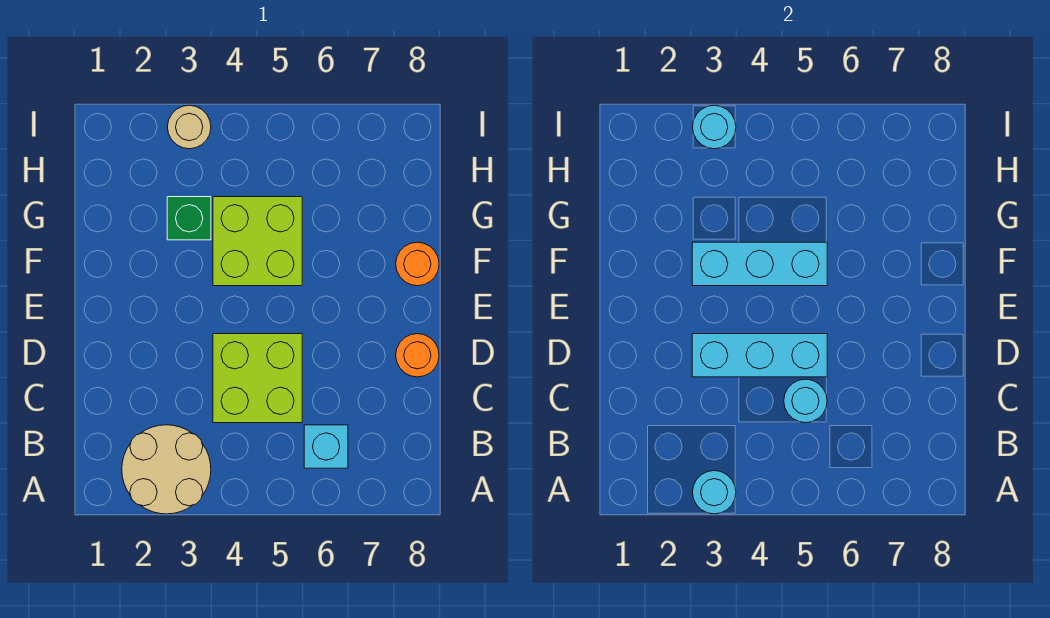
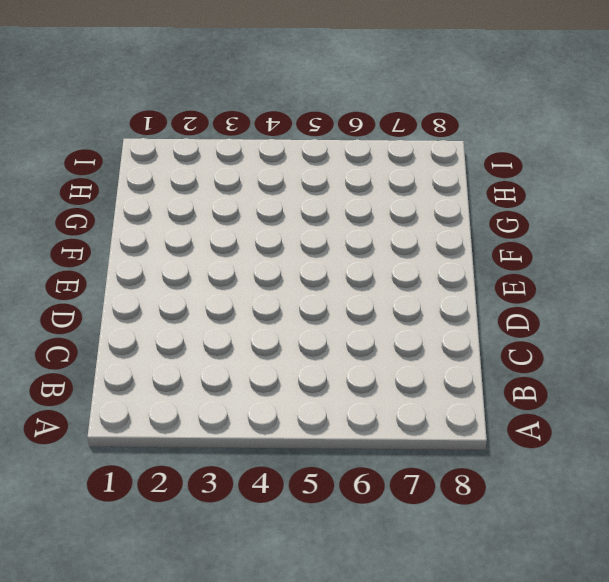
none -> tan round brick A2:B3 level 1
none -> cyan brick B6 level 1
none -> lime brick C4:D5 level 1

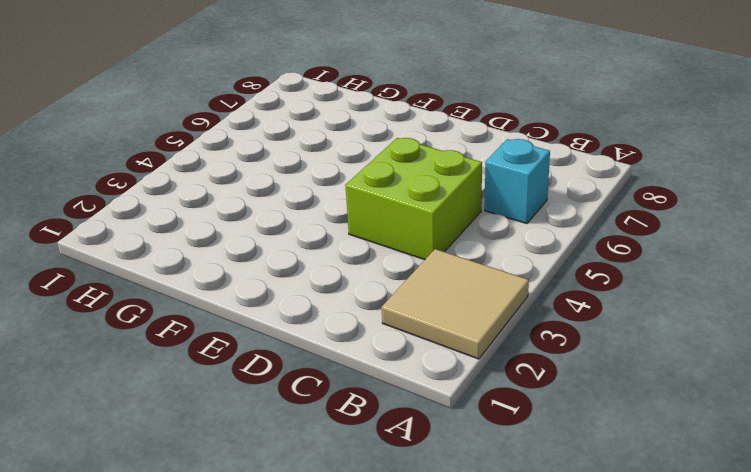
tan tile A2:B3 level 1 -> tan round brick A2:B3 level 1
none -> orange round brick D8 level 1
none -> lime brick F4:G5 level 1
none -> orange round brick F8 level 1

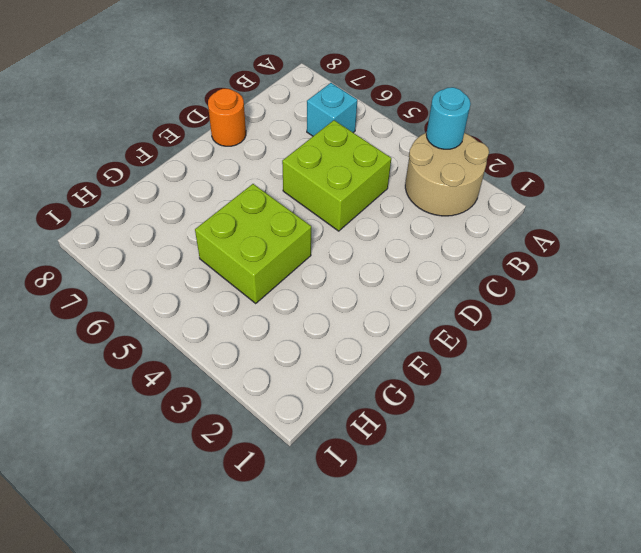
none -> orange round brick F8 level 1
none -> green brick G3 level 1
none -> tan round brick I3 level 1

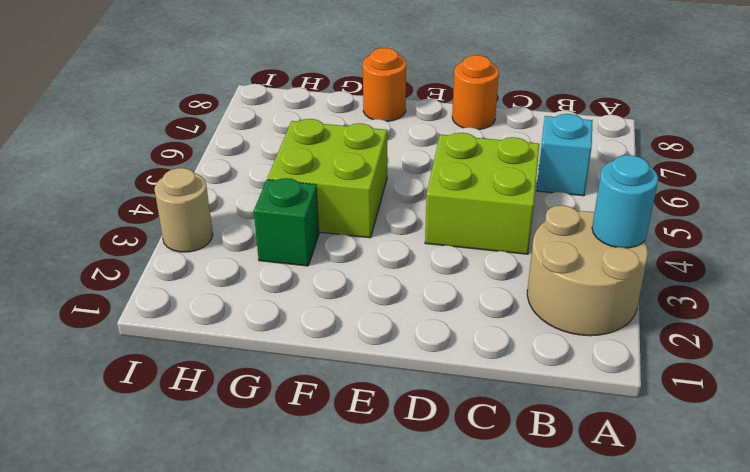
none -> cyan round brick C5 level 2
none -> cyan brick D3:D5 level 2
none -> cyan brick F3:F5 level 2

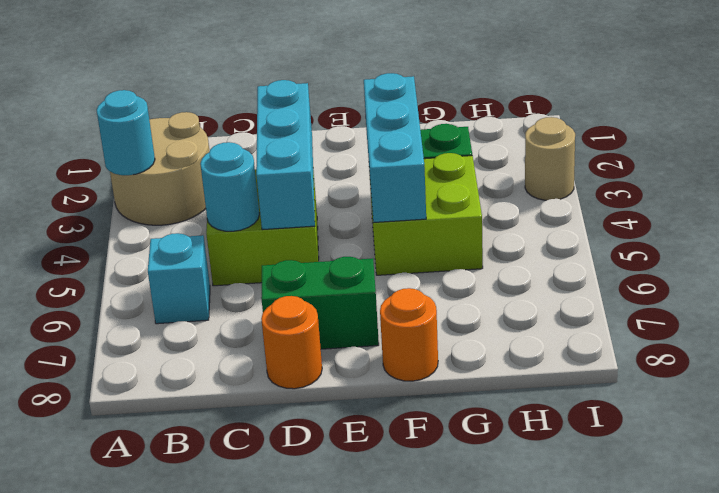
green brick D7:E7 level 1 -> none
none -> cyan round brick I3 level 2

